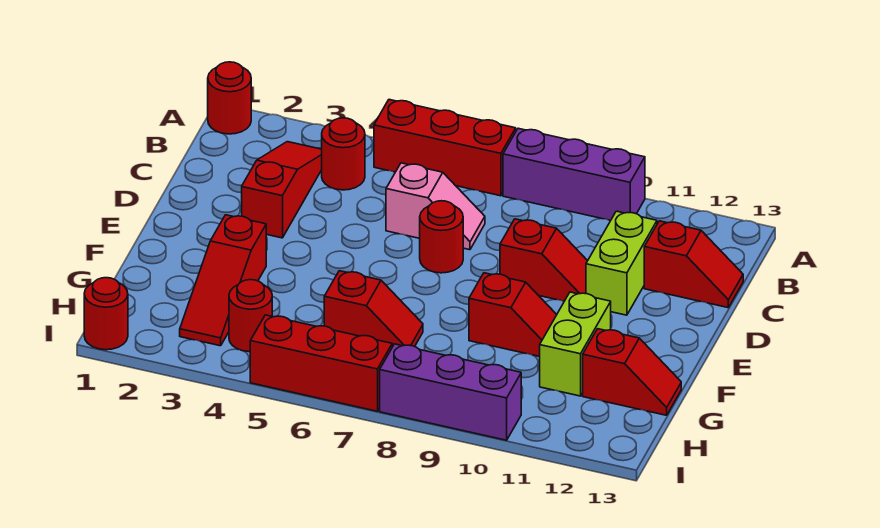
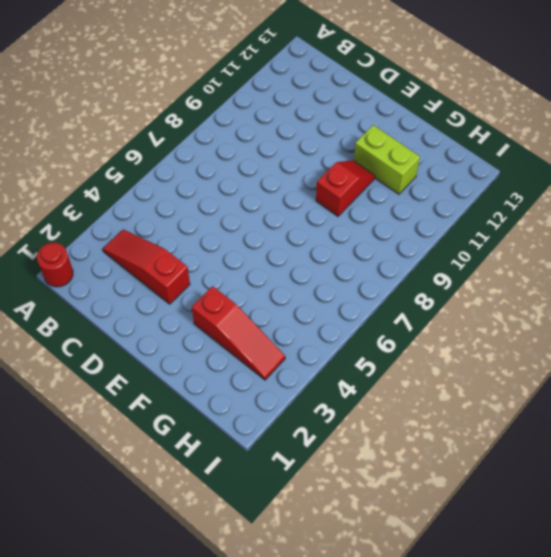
none -> red brick A5:A7 level 1
none -> purple brick A8:A10 level 1
none -> red round brick B4 level 1

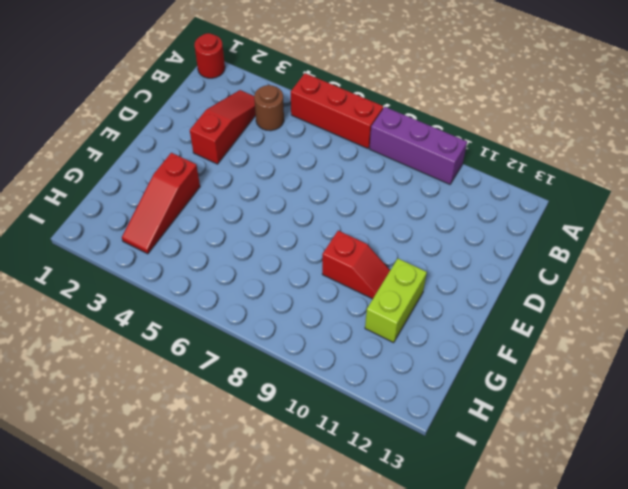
brown round brick B4 level 1 -> red round brick B4 level 1
none -> pink slope C6:C7 level 1 top 6
none -> lime brick C11:D11 level 1
none -> red slope C12:C13 level 1 top 12

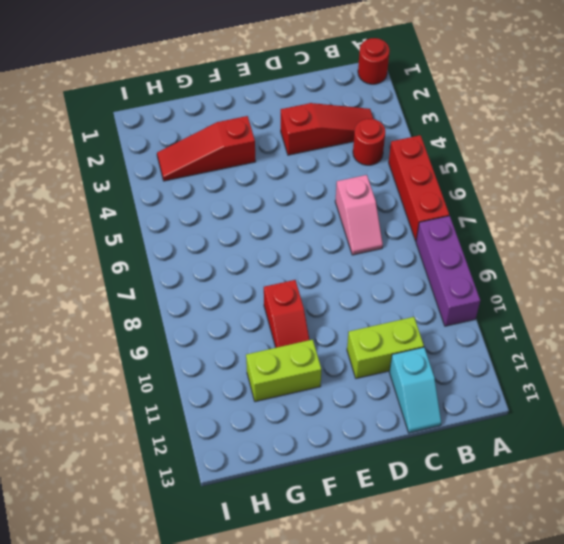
cyan slope C12:C13 level 1 top 12 -> red slope C12:C13 level 1 top 12
none -> red round brick D7 level 1
none -> red slope D9:D10 level 1 top 9
none -> red slope G6:G7 level 1 top 6

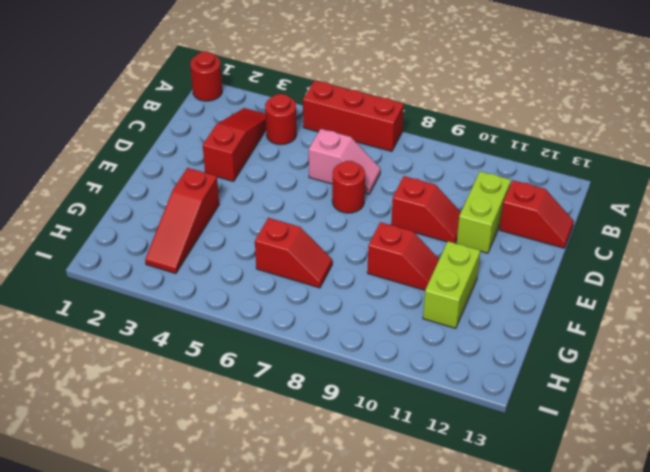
none -> purple brick A8:A10 level 1
none -> red slope G12:G13 level 1 top 12
none -> red round brick H4 level 1

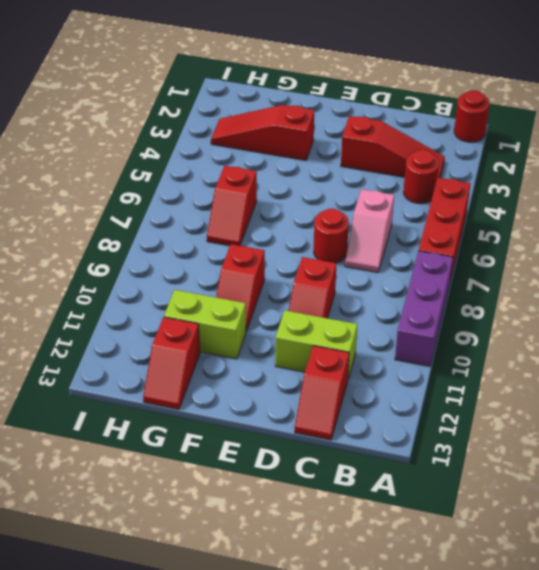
none -> red round brick H4 level 1
none -> red round brick I1 level 1
none -> red brick I5:I7 level 1

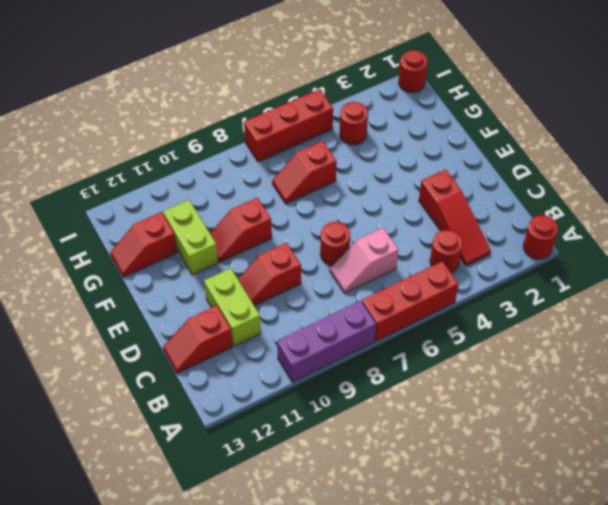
none -> red slope F3:H3 level 1 top F
none -> purple brick I8:I10 level 1

